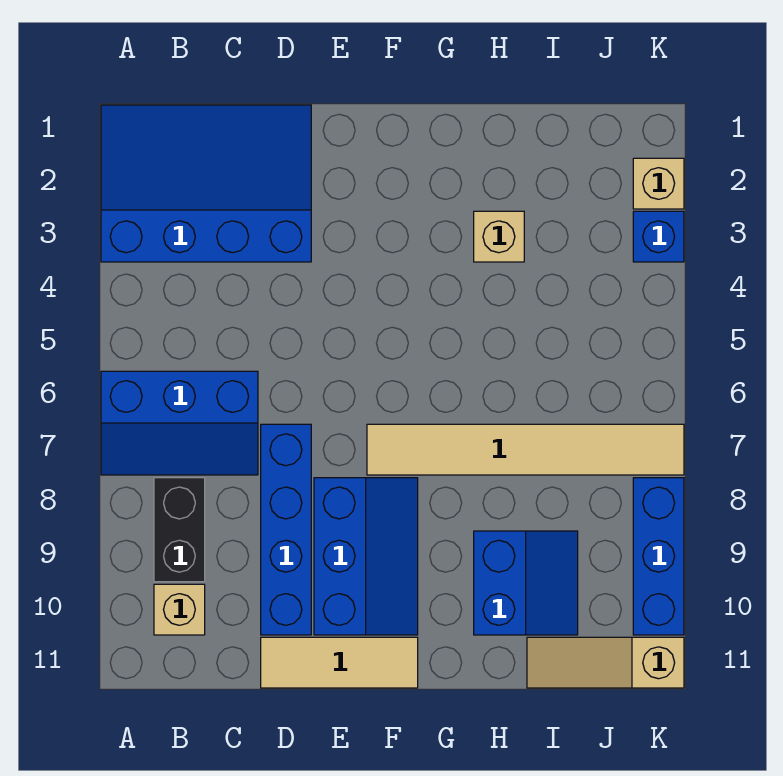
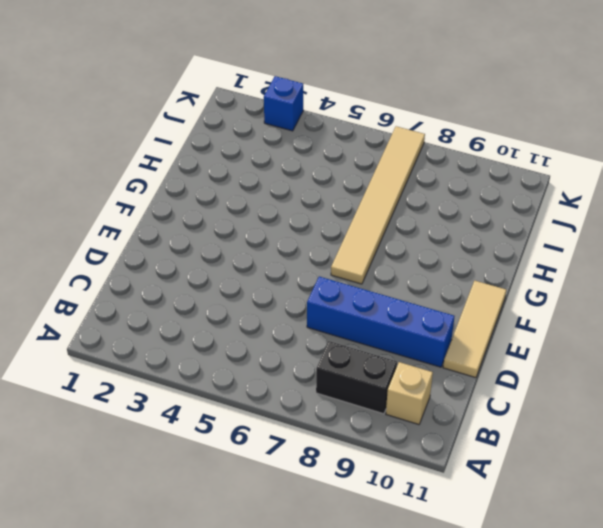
none -> blue slope A1:D3 level 1 top 3
none -> blue slope A6:C7 level 1 top 6
none -> blue slope E8:F10 level 1 top E

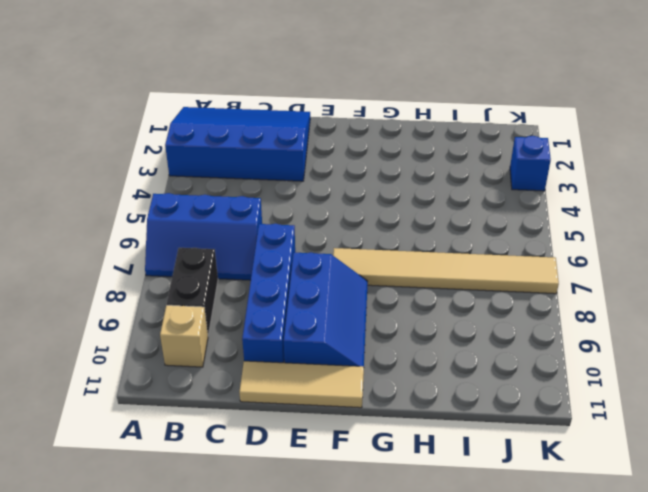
none -> tan brick H3 level 1
none -> blue slope H9:I10 level 1 top H
none -> tan slope I11:K11 level 1 top K

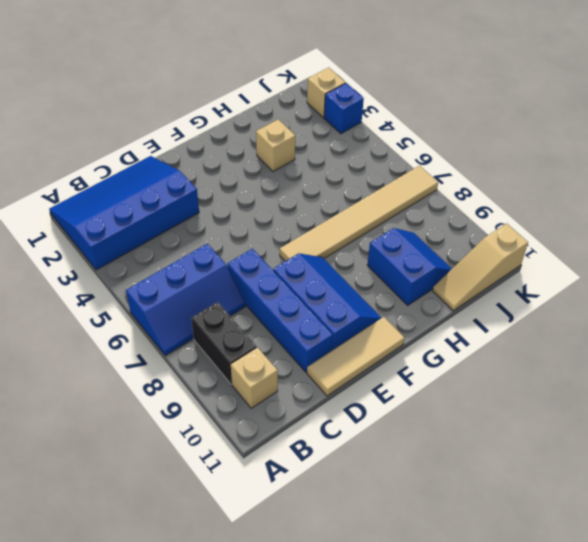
none -> blue brick K8:K10 level 1

